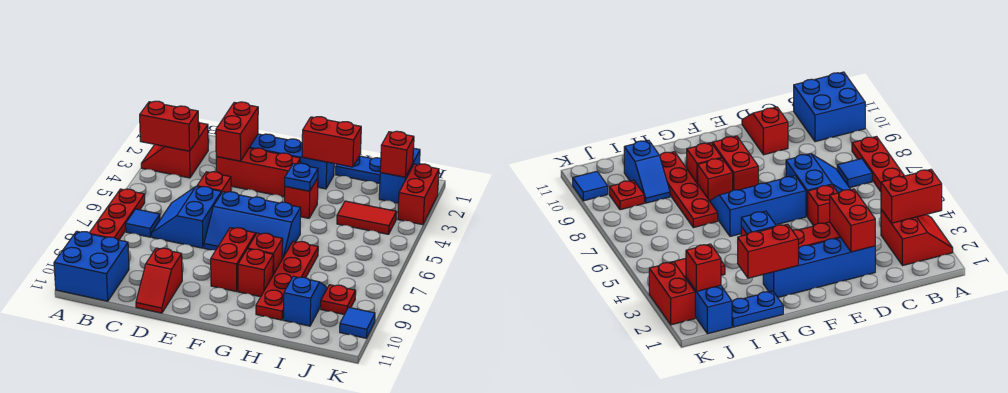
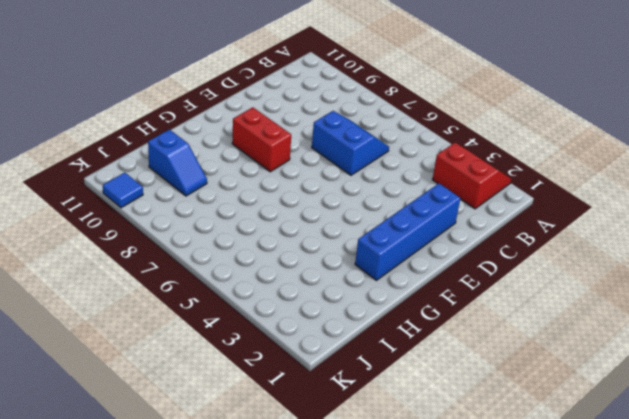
none -> red plate A6:A8 level 1
none -> blue brick A10:B11 level 1
none -> blue tile B7 level 1

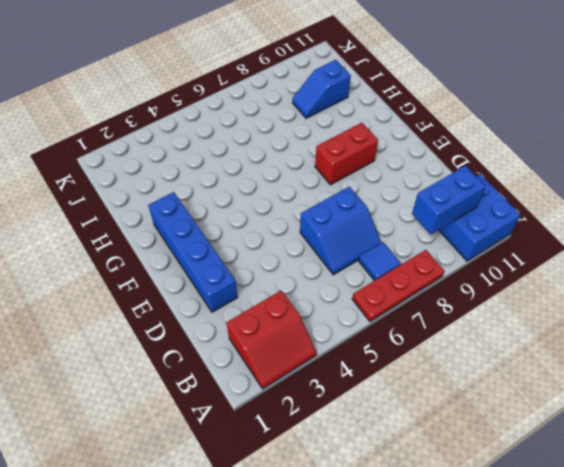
blue brick B9:B10 level 2 -> blue brick J1:J2 level 1
none -> red brick D3:F3 level 1
none -> red brick D5 level 1
none -> red slope D10:D11 level 1 top 10

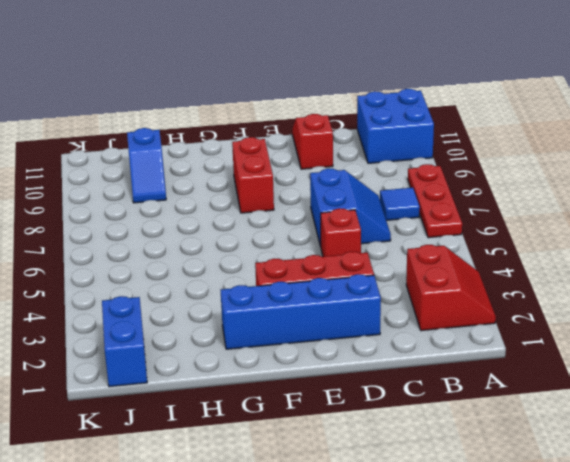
none -> blue slope E6:G7 level 1 top 6
none -> red brick G4 level 1
none -> red brick G8 level 1

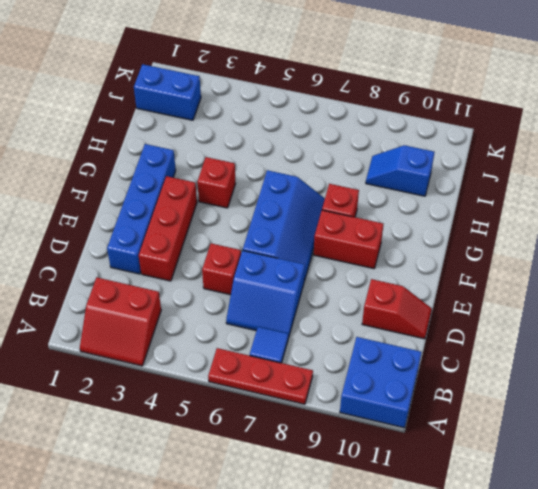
none -> red brick G9 level 1
none -> blue plate H1:I1 level 1
none -> red plate H7:H10 level 1

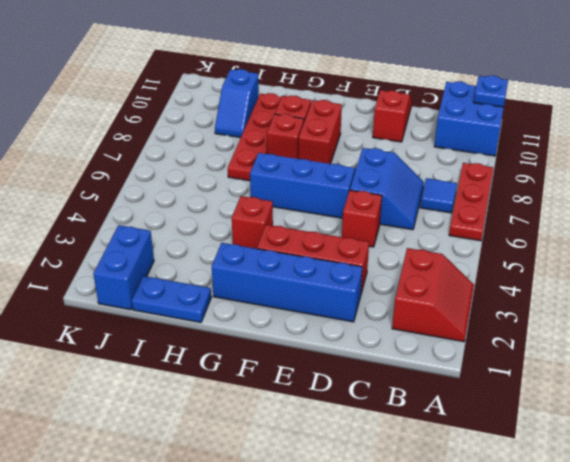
blue plate A11 level 2 -> blue plate G4 level 2
none -> red tile I4:J4 level 1
none -> red plate J9 level 1
none -> red brick K2:K3 level 1

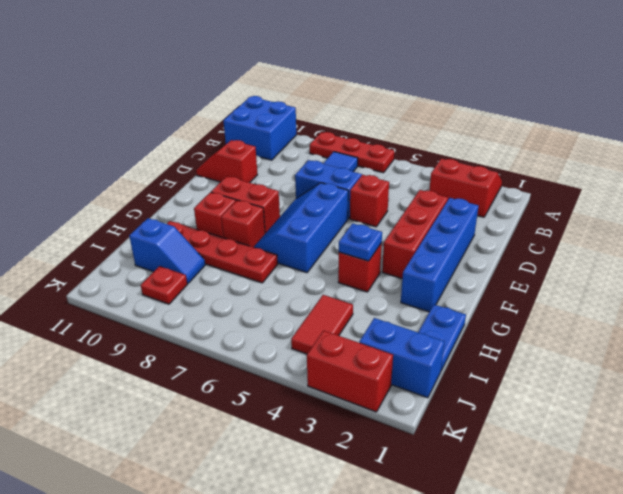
none -> blue tile K10 level 1
none -> red brick A3:B3 level 2
none -> red brick D2:D3 level 2

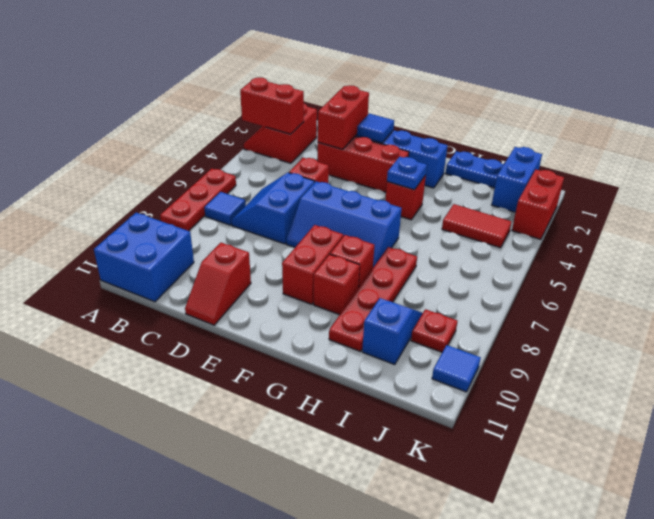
blue tile E2 level 2 -> none
none -> red brick G2:H2 level 2
none -> red brick J2 level 2

